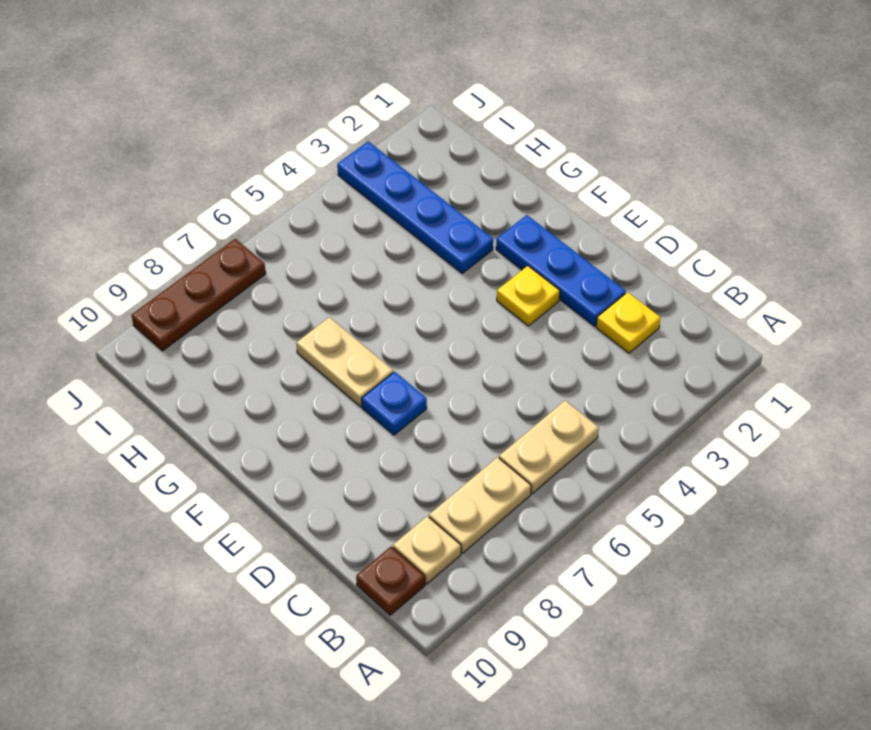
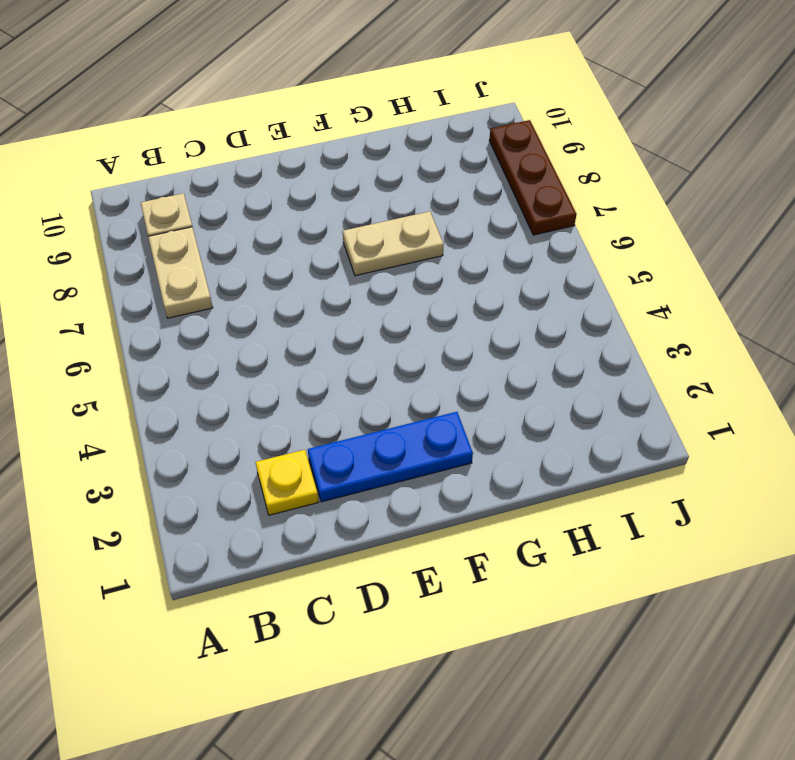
none -> tan plate B5:B6 level 1
none -> brown plate B10 level 1

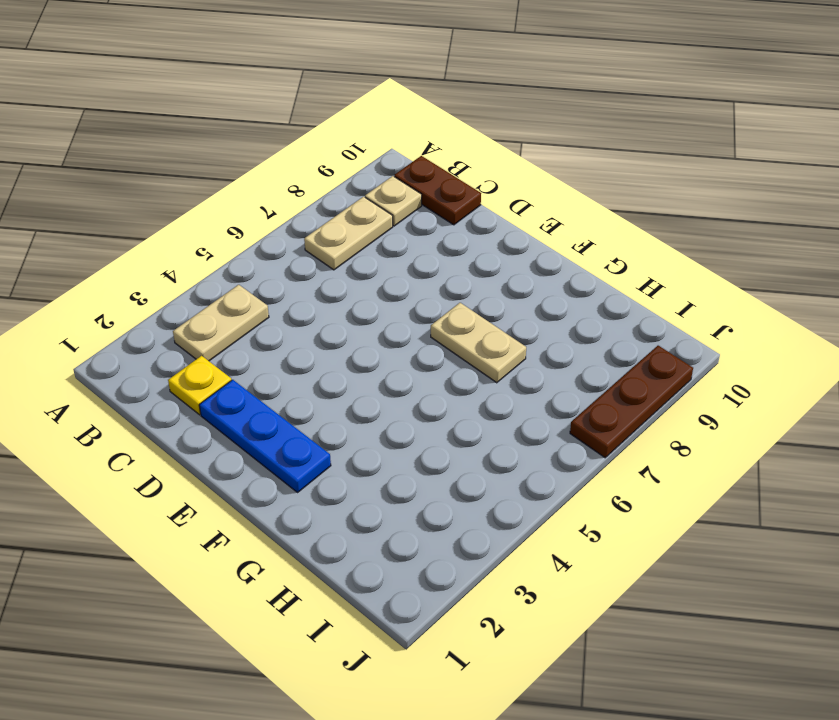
tan plate B3:B4 level 1 -> tan plate B5:B6 level 1
brown plate B10:C10 level 1 -> brown plate B10 level 1
none -> yellow plate E3 level 1
none -> blue plate E7 level 1

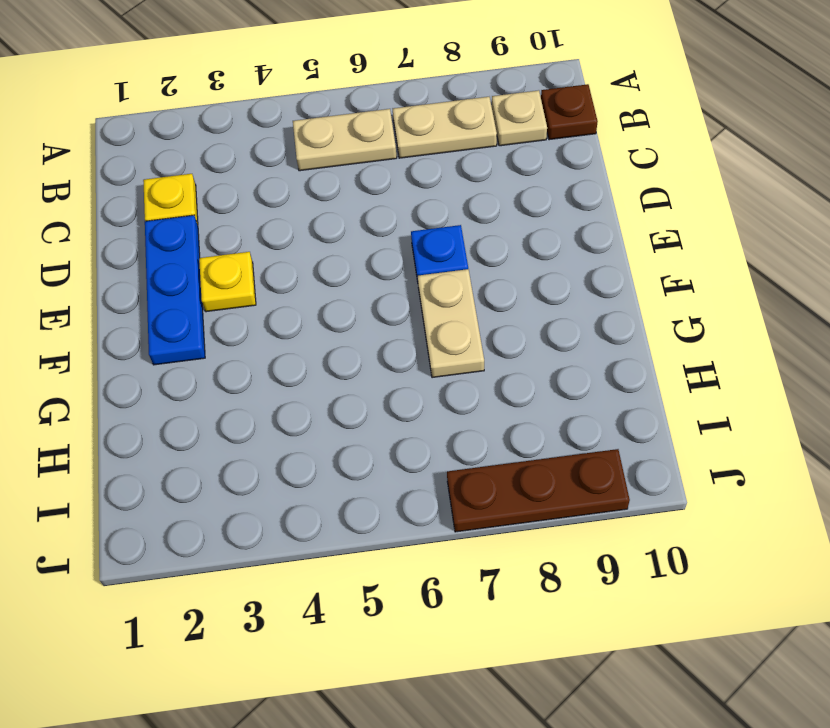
none -> blue plate G3:J3 level 1

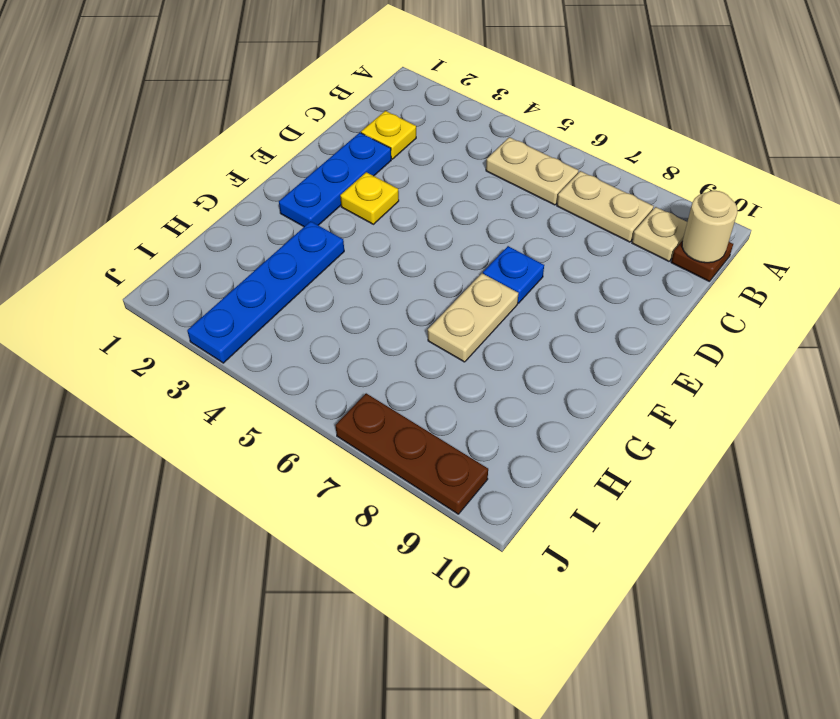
tan round brick B10 level 2 -> none

